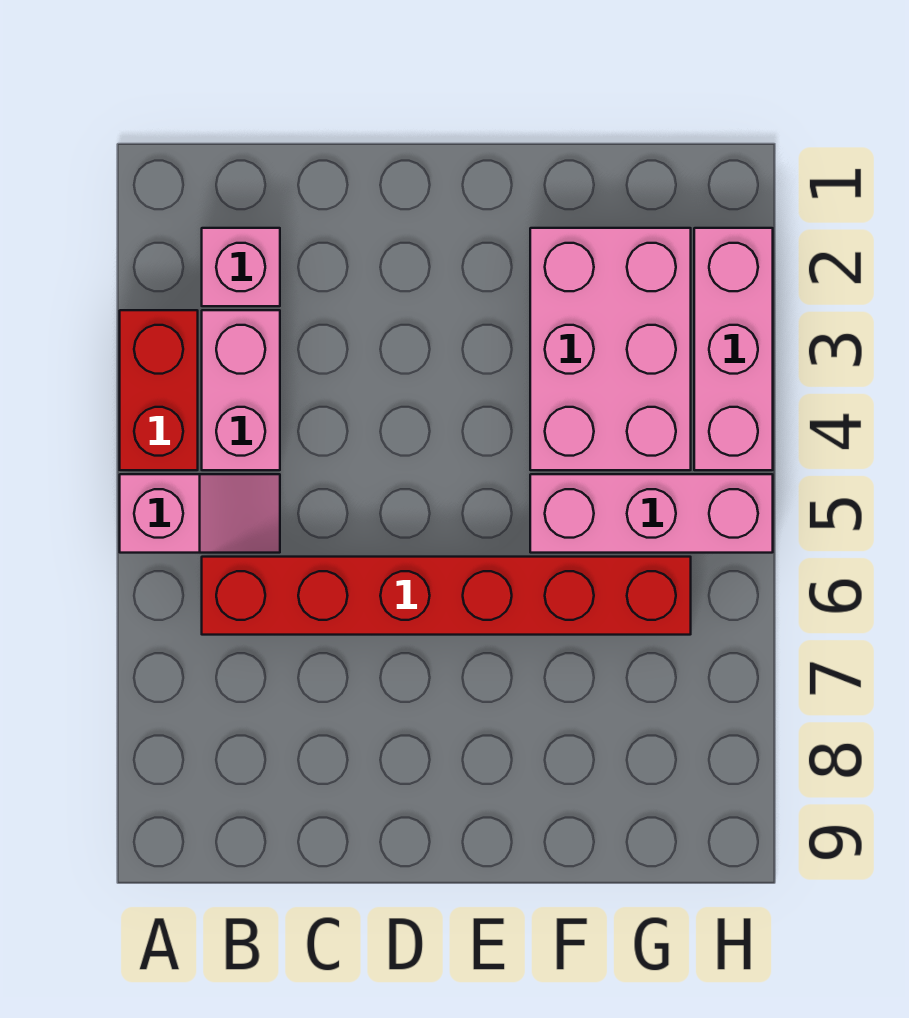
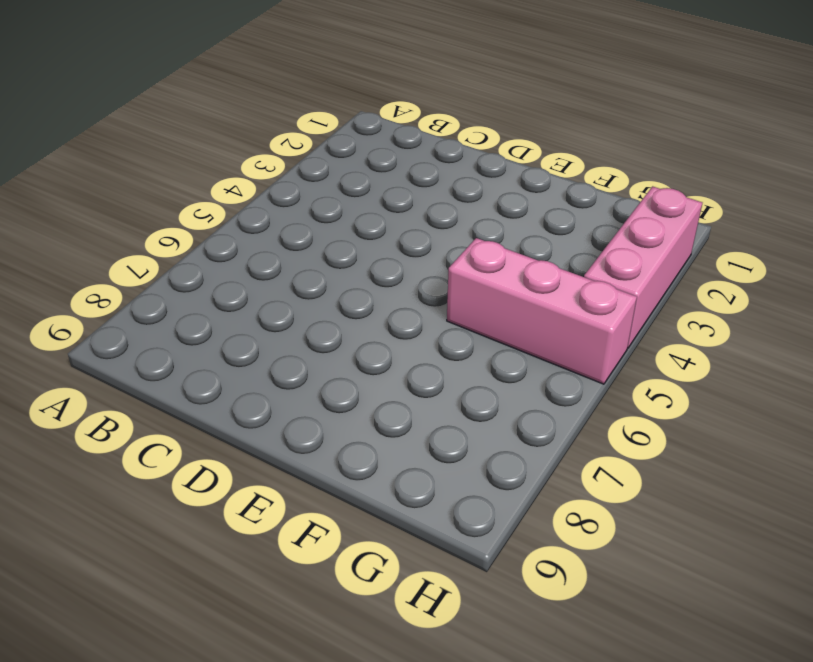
none -> red brick A3:A4 level 1
none -> pink slope A5:B5 level 1 top A

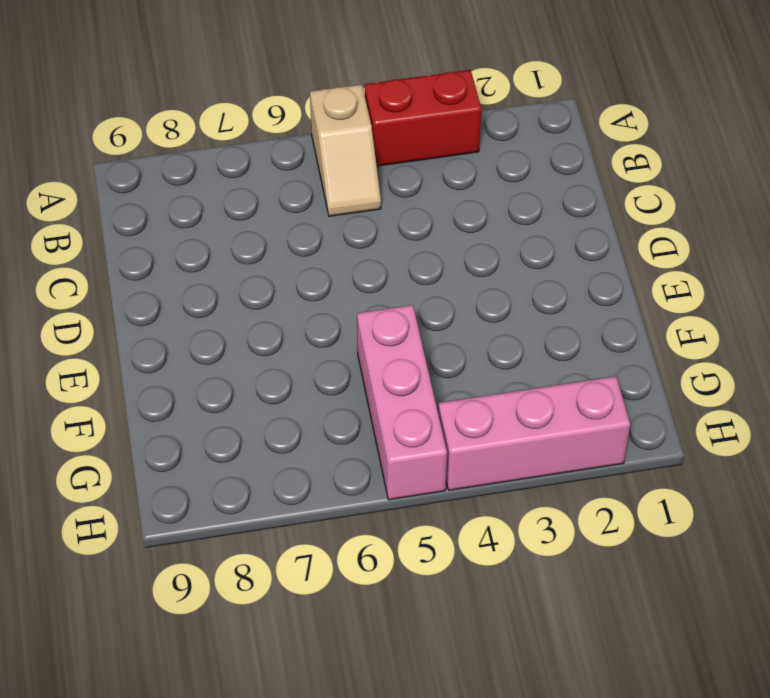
tan slope A5:B5 level 1 top A -> pink slope A5:B5 level 1 top A
none -> pink brick B2 level 1
none -> pink brick B3:B4 level 1

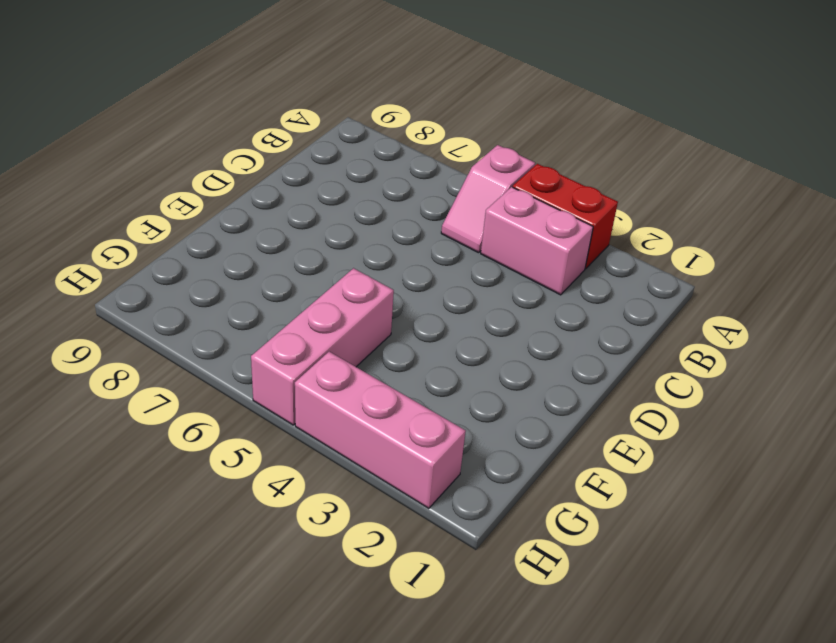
none -> pink brick B2 level 1
none -> red brick B6:G6 level 1

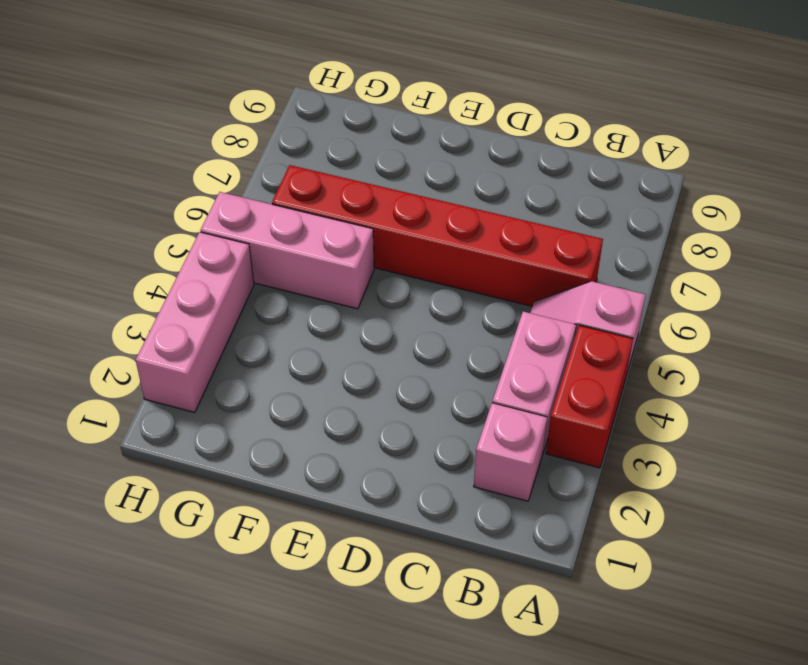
none -> pink brick F2:G4 level 1

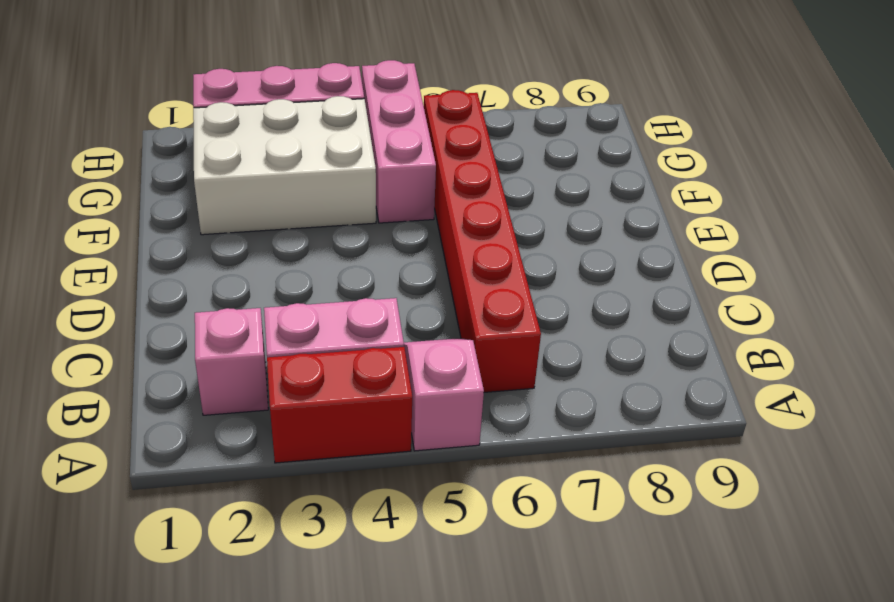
white brick F2:G4 level 1 -> pink brick F2:G4 level 1

